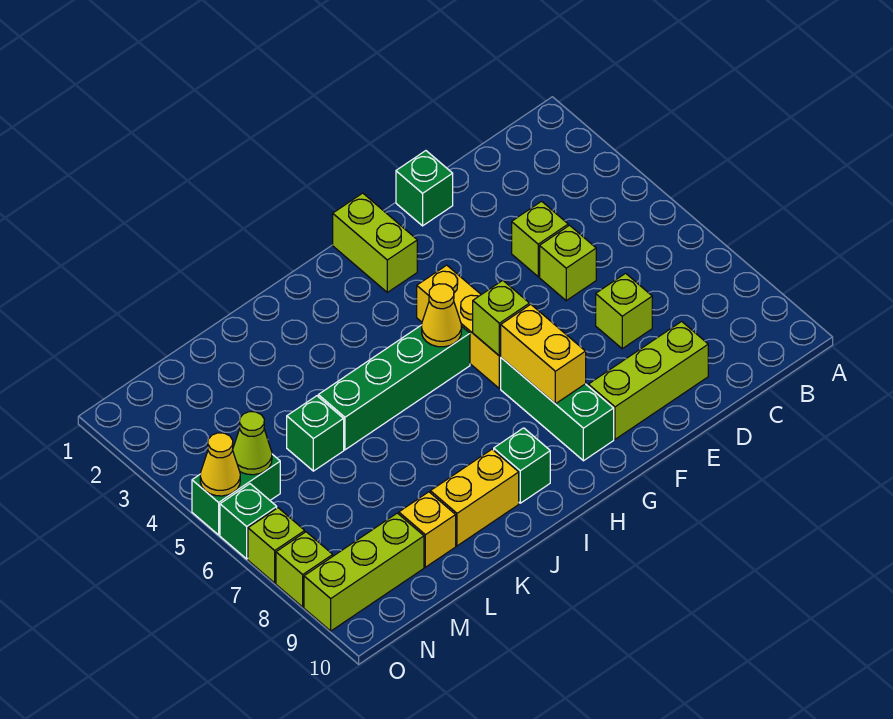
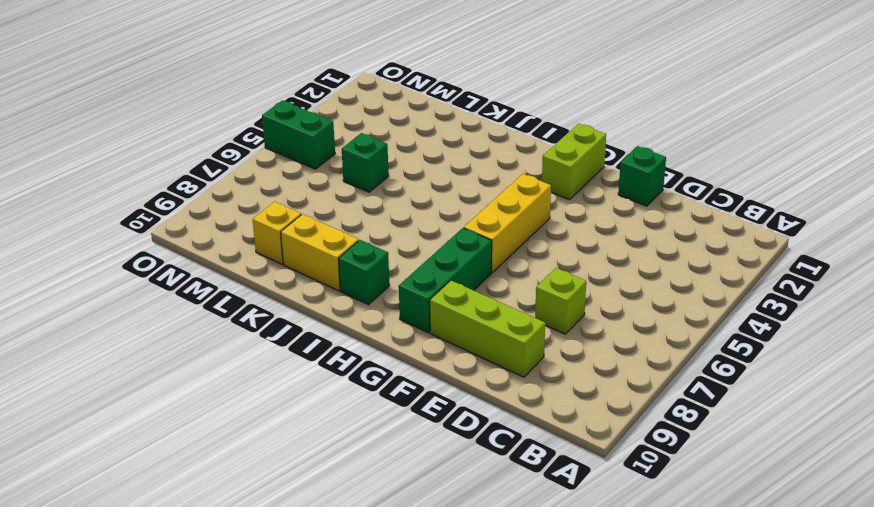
none -> lime brick D4 level 1
none -> lime brick D5 level 1
none -> green brick H5:K5 level 1

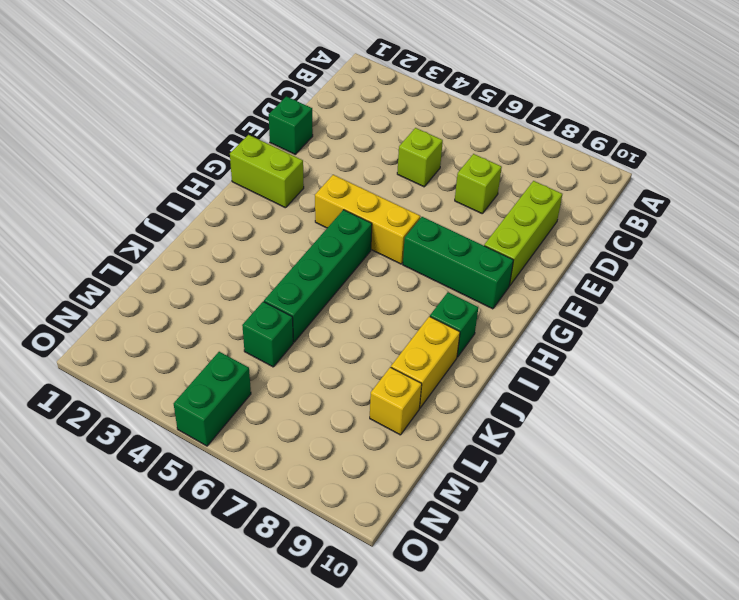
none -> lime brick D4 level 1
none -> lime brick M9:O9 level 1
none -> green brick O6 level 1

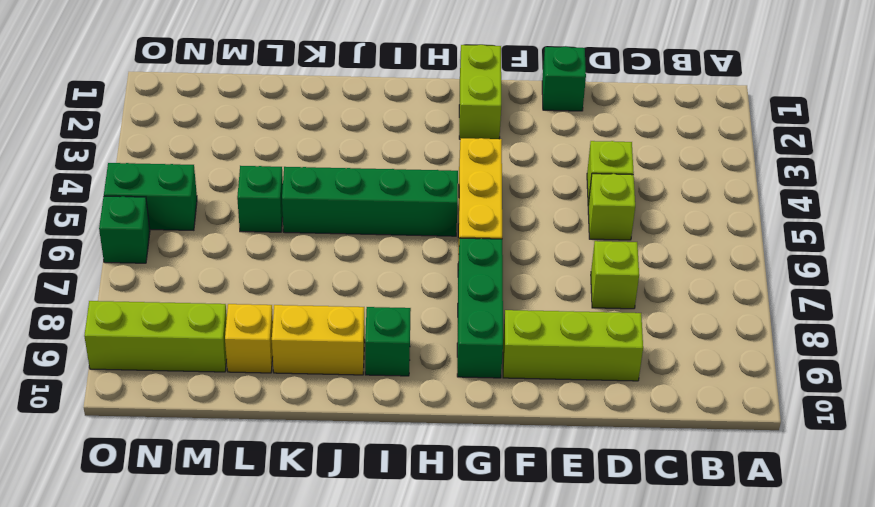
none -> lime brick O7 level 1
none -> lime brick O8 level 1
none -> lime brick G6 level 2

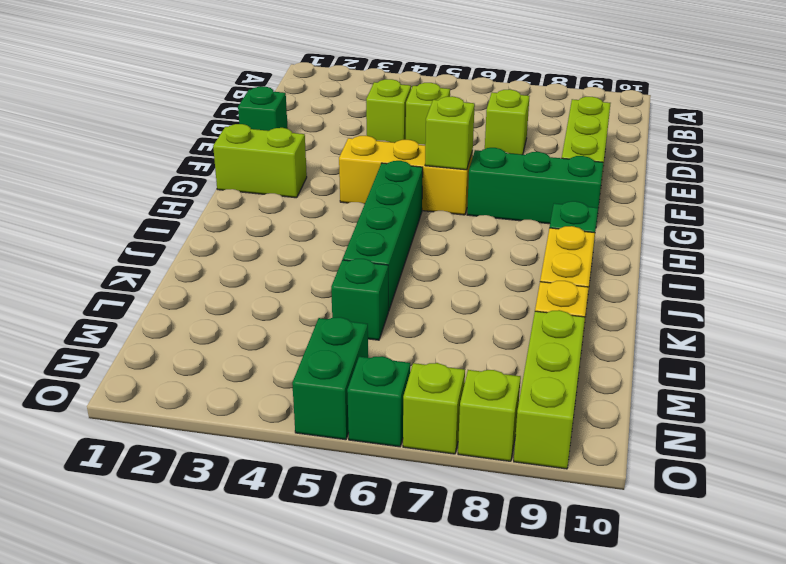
none -> yellow brick G7:G8 level 2
none -> yellow cone H5 level 2
none -> lime cone N5 level 2

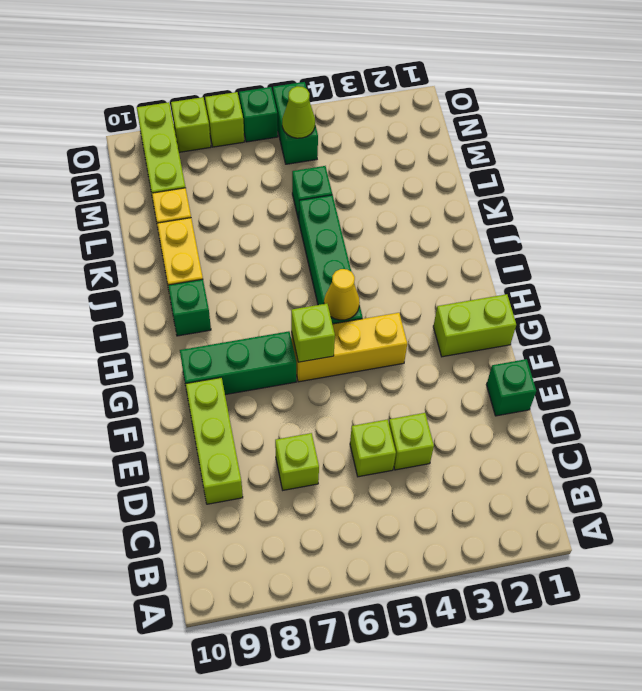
none -> yellow brick G7:G8 level 2
none -> yellow cone O5 level 2

